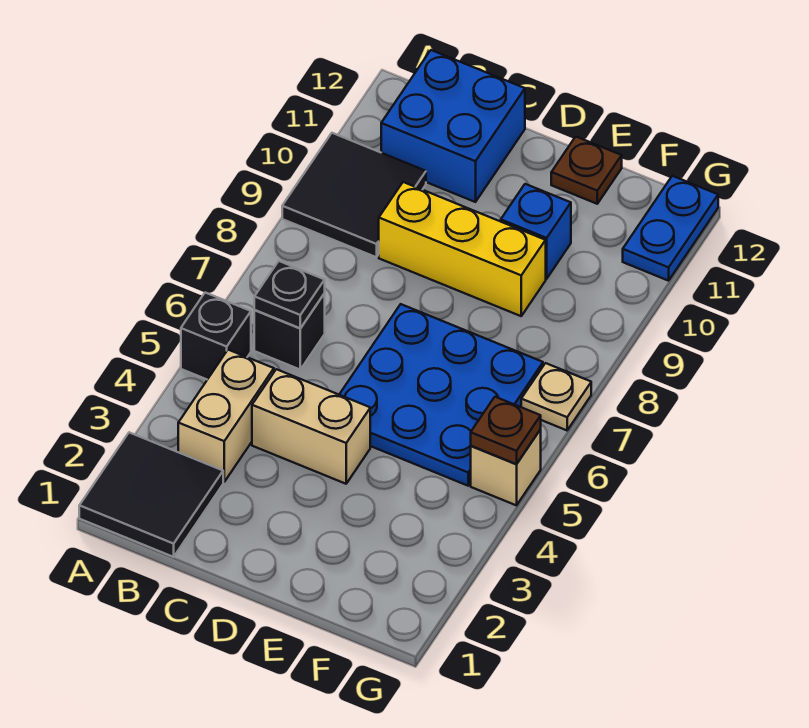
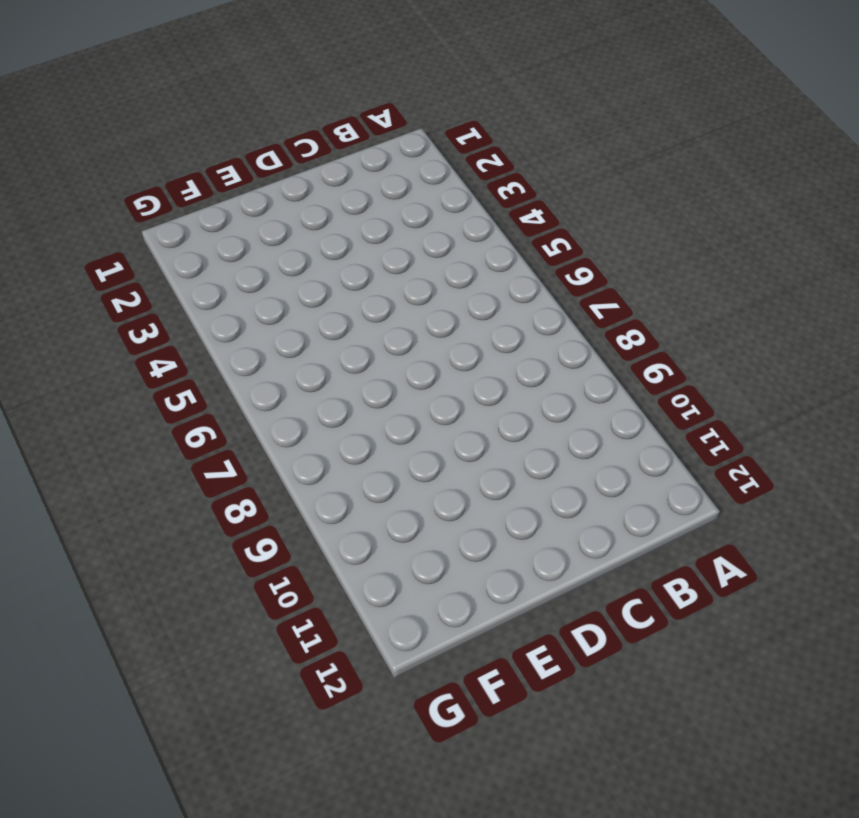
none -> black tile A1:B2 level 1
none -> black brick A5 level 1
none -> black tile A9:B10 level 1

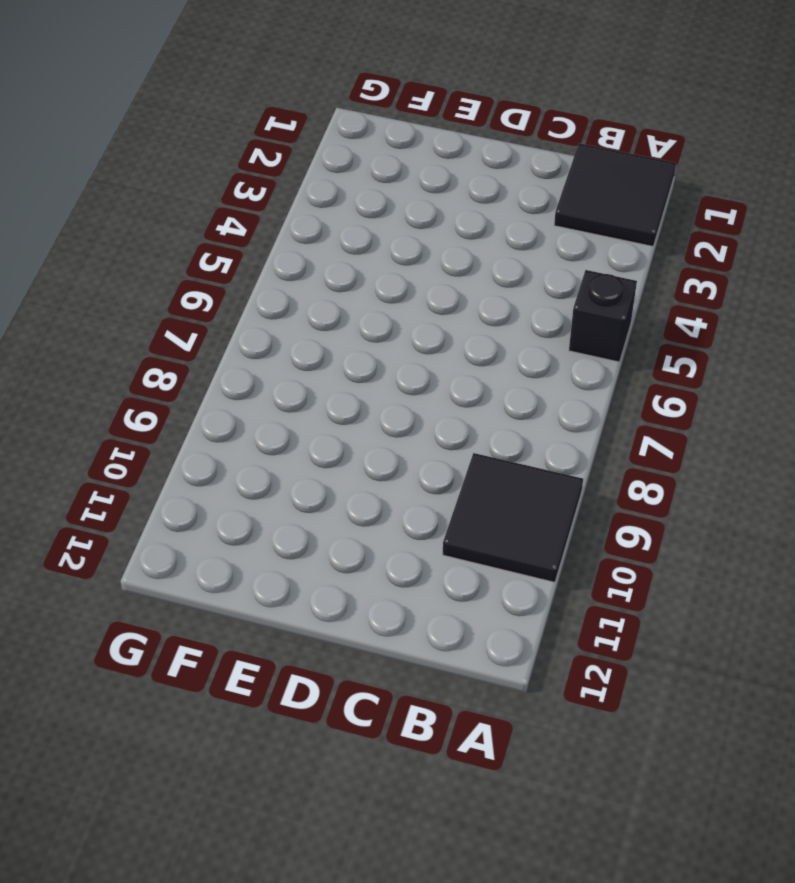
none -> tan brick B3:B4 level 1
none -> black brick B6 level 1
none -> blue brick B11:C12 level 1

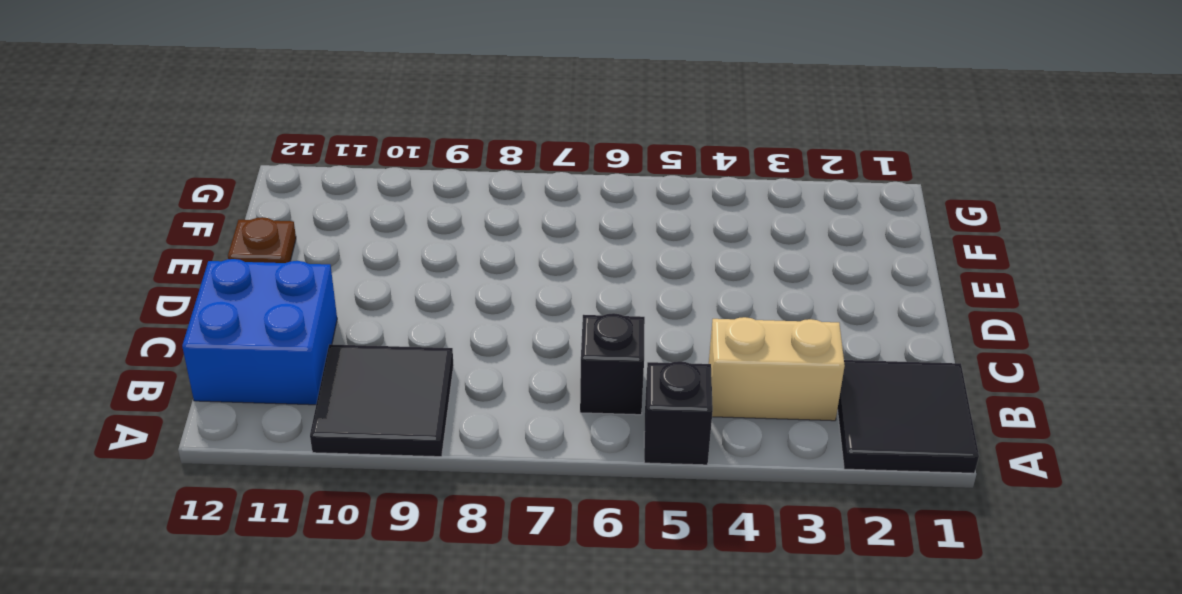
none -> tan brick C4:D4 level 1
none -> yellow brick C9:E9 level 1
none -> blue plate D5:F7 level 1

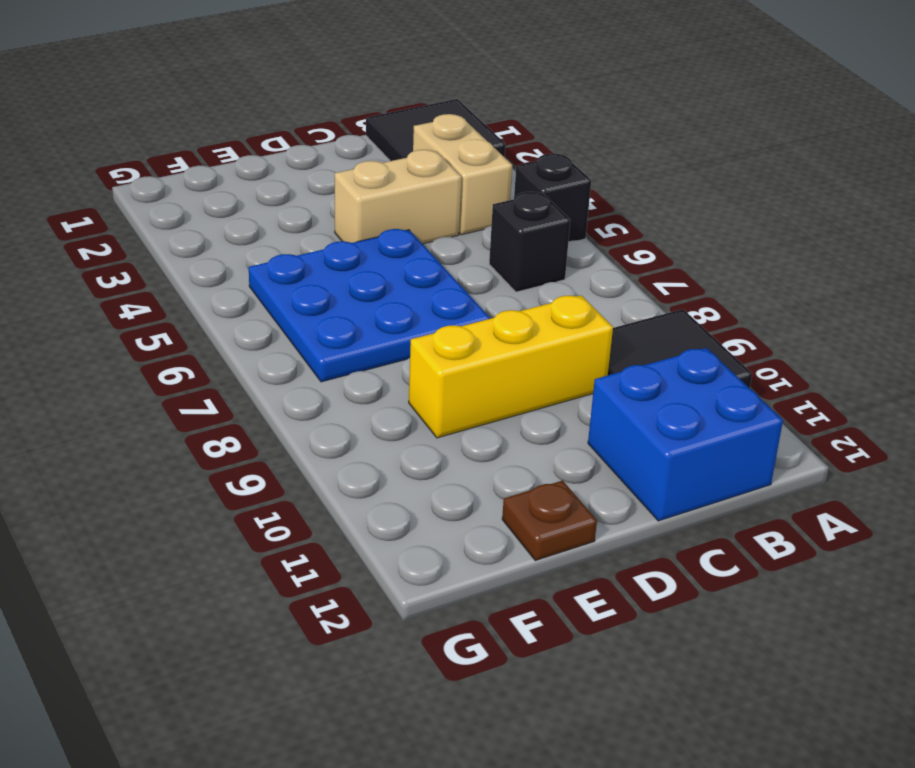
none -> blue brick E10 level 1
none -> tan brick G5 level 1
none -> tan plate G7 level 1

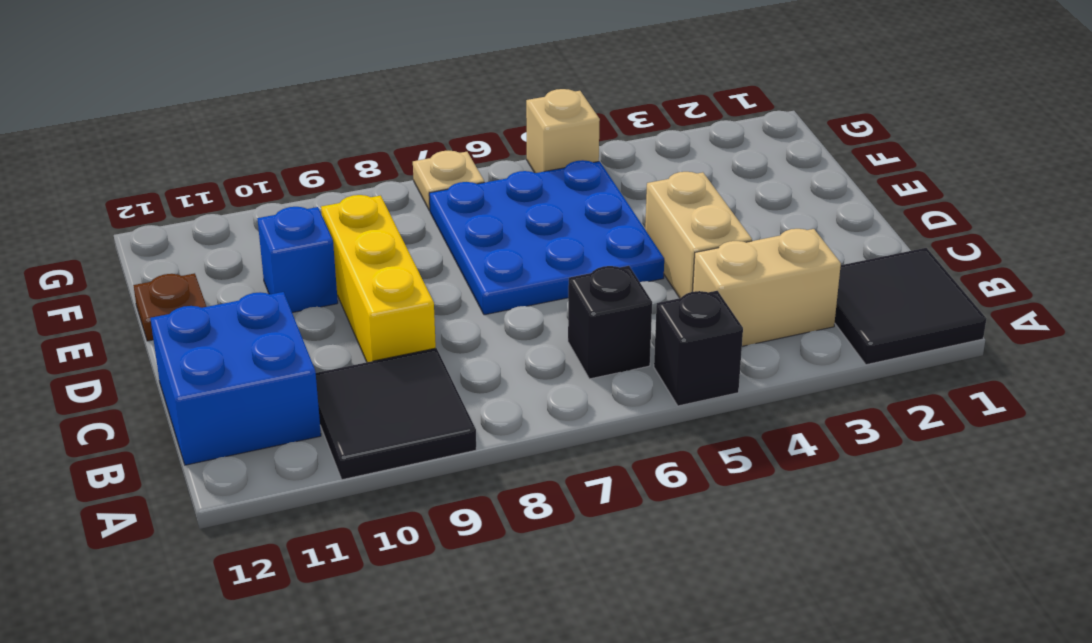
none -> blue plate G11:G12 level 1
none -> black plate B6 level 2
none -> brown plate G5 level 2

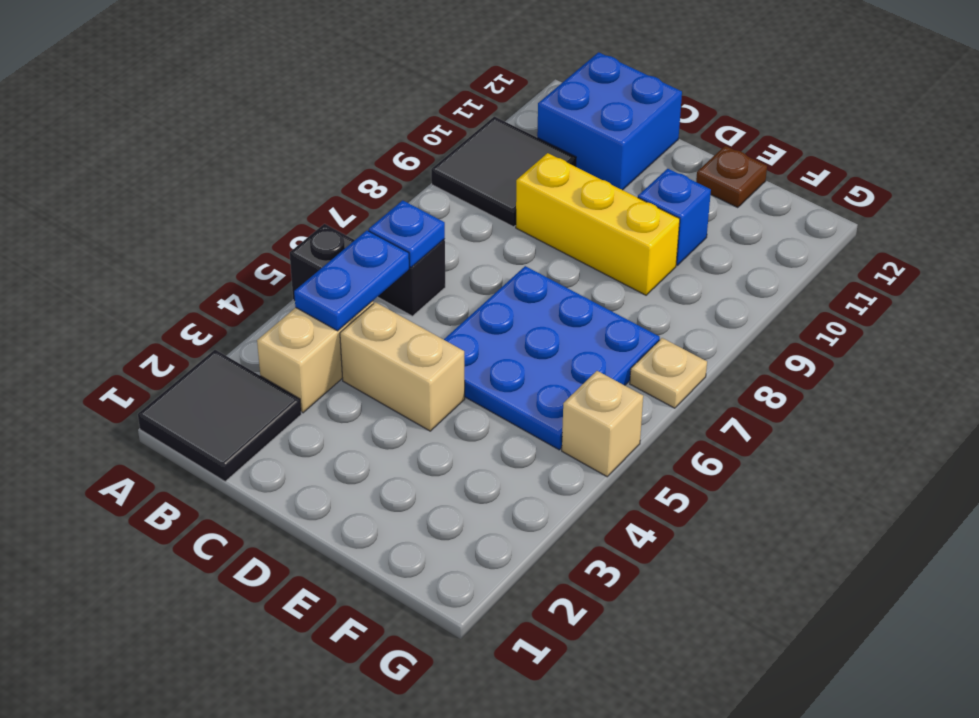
blue plate B4:B5 level 2 -> blue plate G11:G12 level 1
blue plate B6 level 2 -> black plate B6 level 2
none -> brown plate G5 level 2

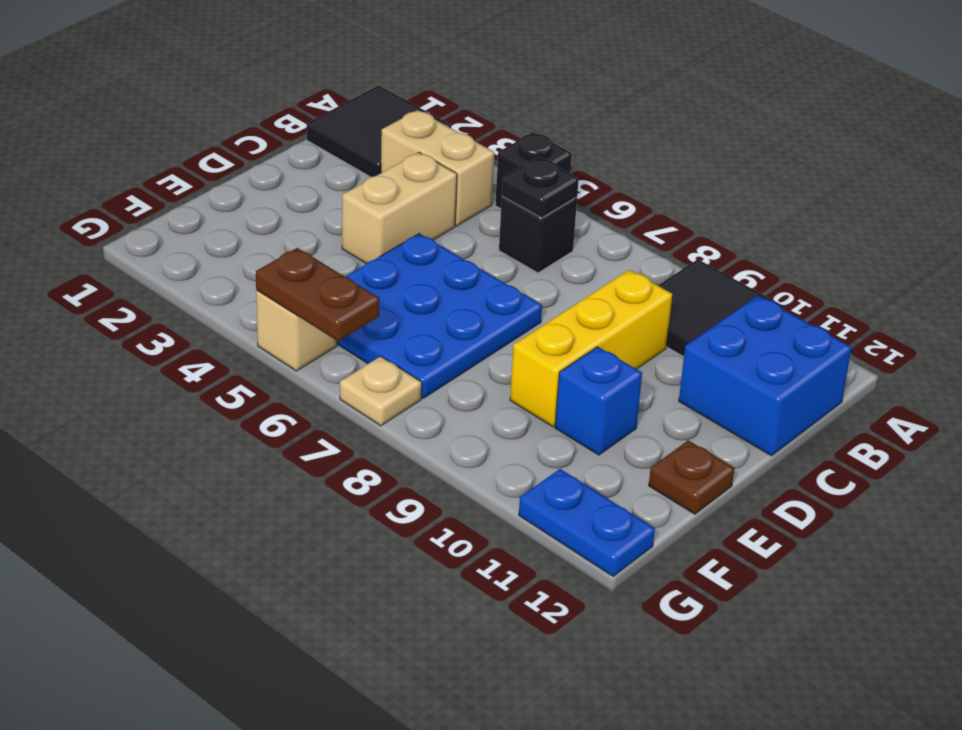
brown plate G5:G6 level 2 -> brown plate G5 level 2

